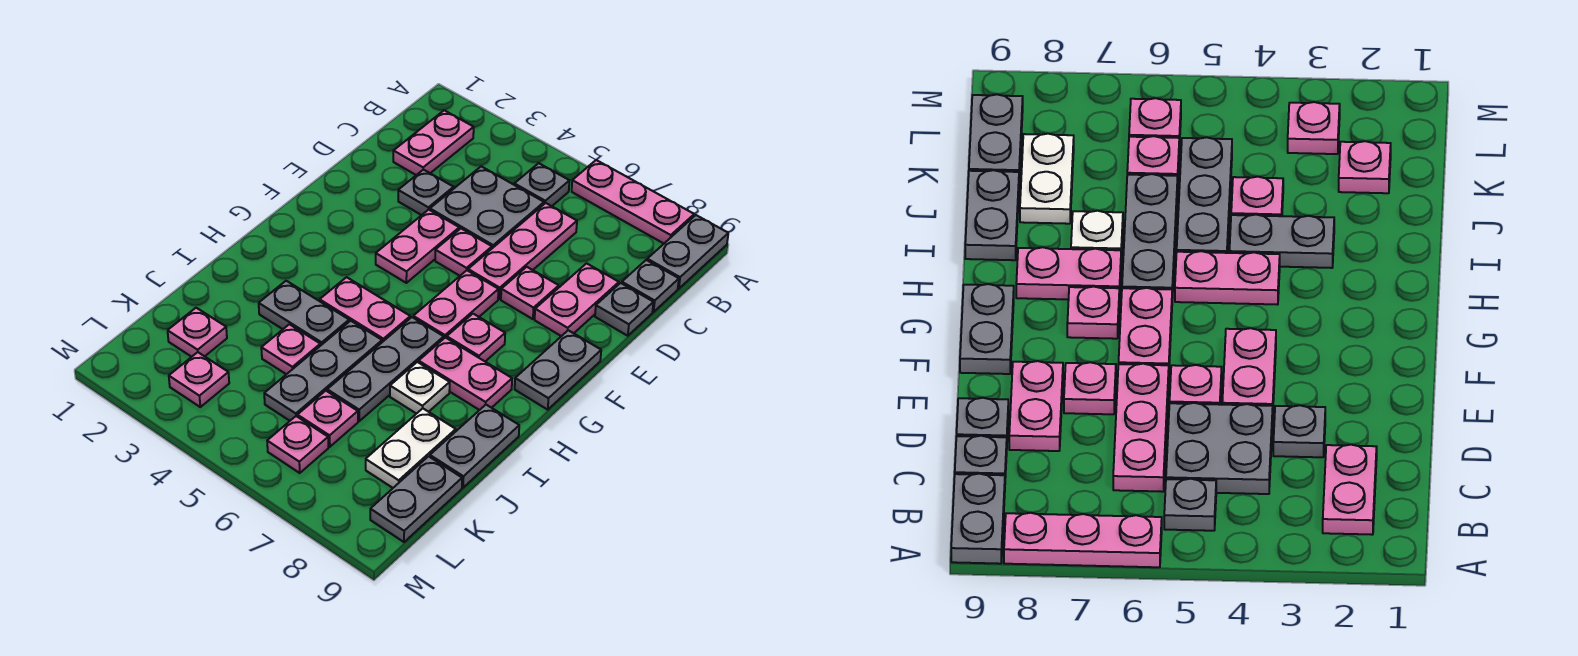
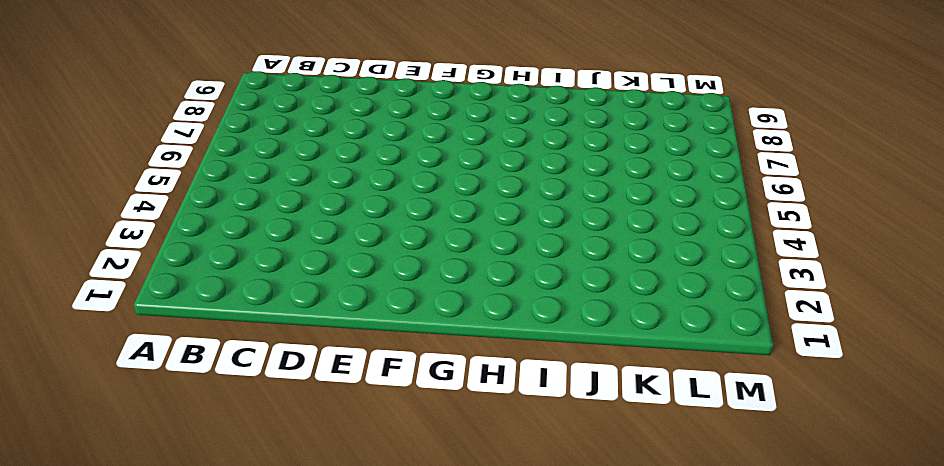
none -> pink plate A6:A8 level 1
none -> grey plate A9:B9 level 1
none -> pink plate B2:C2 level 1
none -> grey plate B5 level 1

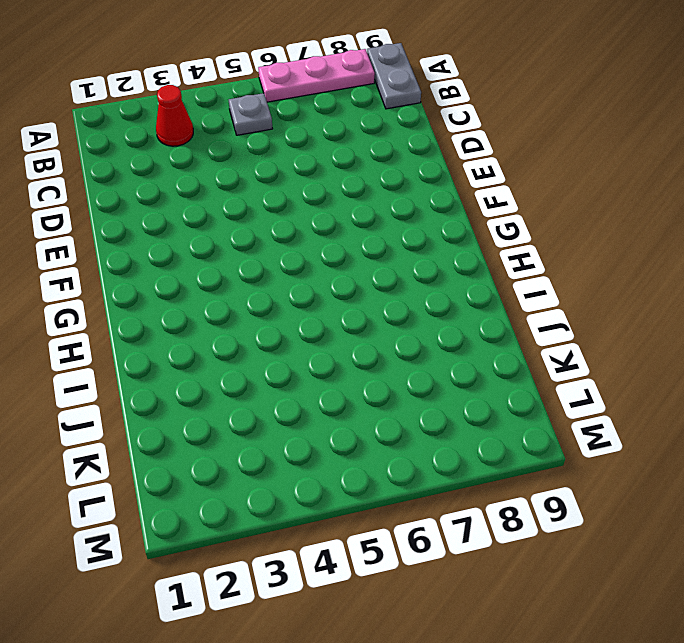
red cone B3 level 1 -> none
none -> pink plate B2:C2 level 1
none -> grey plate C4:D5 level 1
none -> pink plate C6:E6 level 1
none -> grey plate C9 level 1

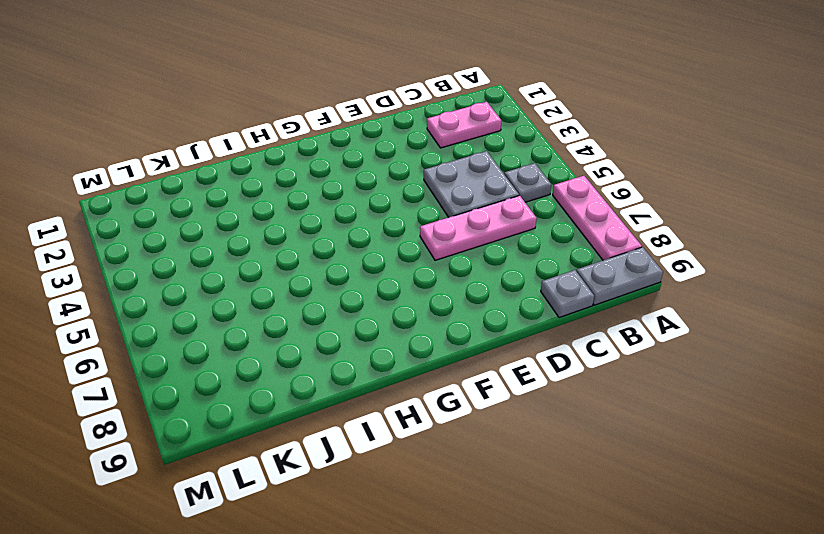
none -> grey plate D3 level 1
none -> pink plate D8:E8 level 1
none -> grey plate D9 level 1
none -> pink plate E4:F4 level 1

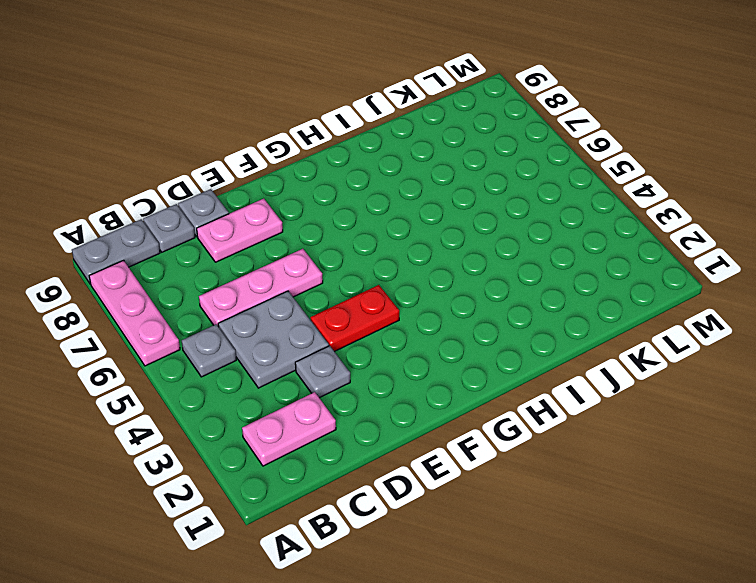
red plate E4:F4 level 1 -> pink plate E4:F4 level 1
none -> pink plate E5 level 1
none -> pink plate E7 level 1
none -> pink plate F6:G6 level 1
none -> grey plate F9:G9 level 1

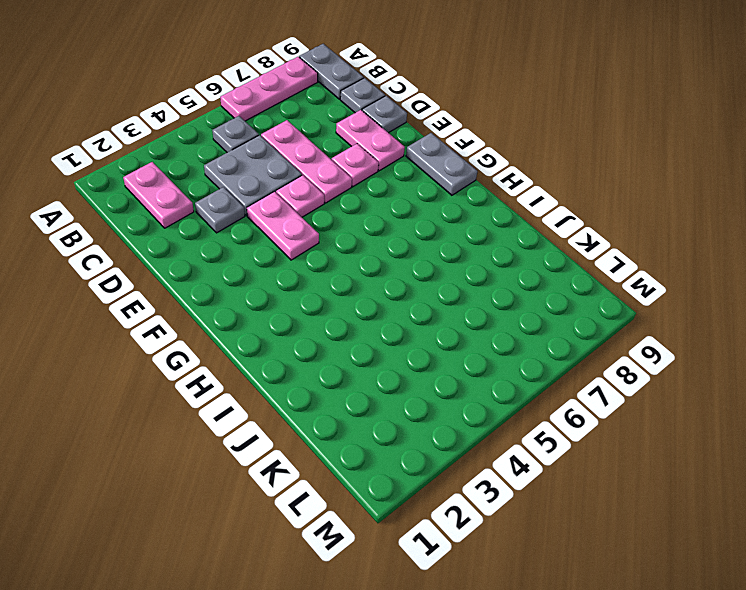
none -> pink plate F6:G6 level 1
none -> pink plate G7 level 1
none -> pink plate H4:H5 level 1
none -> grey plate H6:J6 level 1

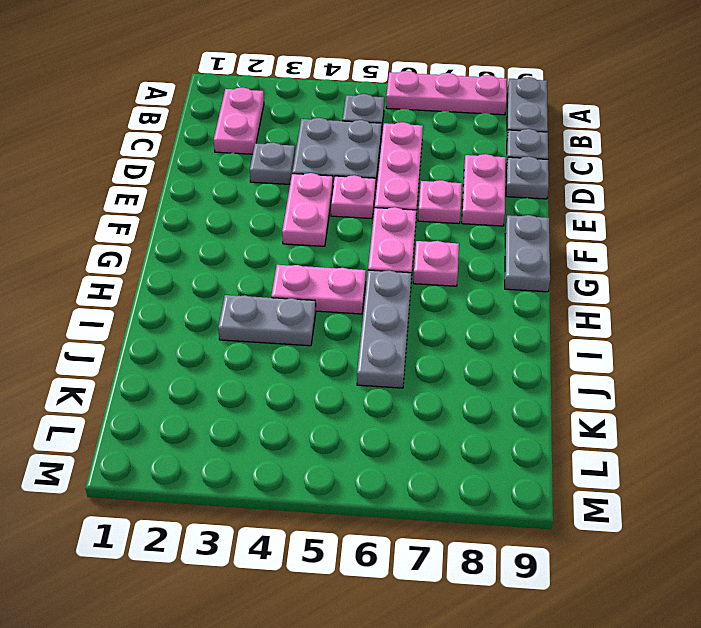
none -> pink plate H7:H8 level 1
none -> grey plate I5:K5 level 1
none -> white plate I7 level 1
none -> grey plate I9:J9 level 1

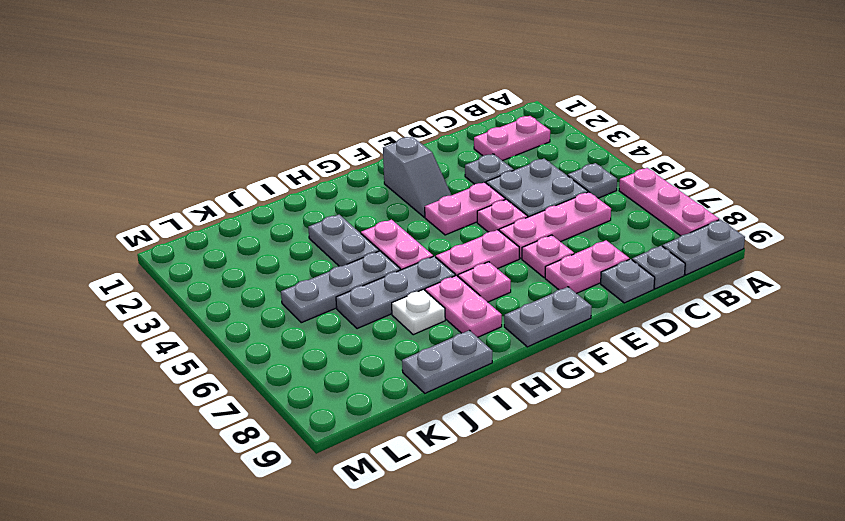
grey slope F2:F3 level 1 top 2 -> none
none -> pink plate J4 level 1
none -> white plate J8:K8 level 1
none -> pink plate K2 level 1
none -> pink plate K6 level 1

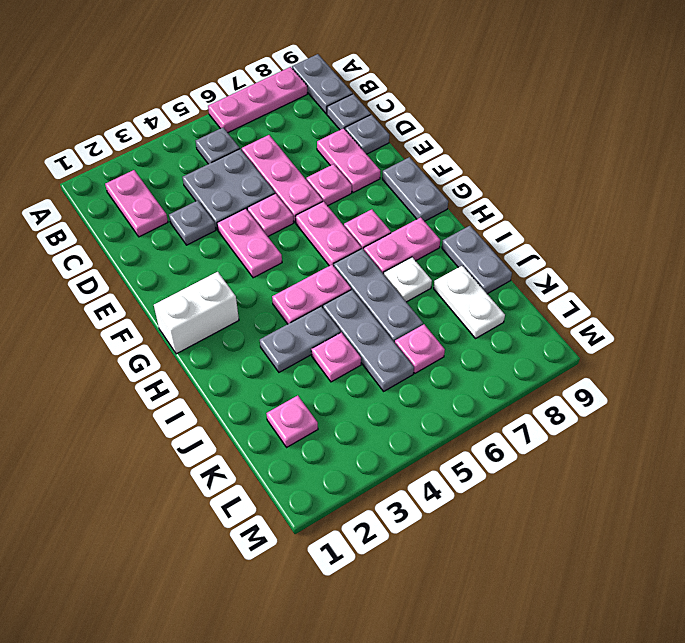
white brick G1:G2 level 1 -> none
none -> grey plate K9:L9 level 1
none -> pink plate L3 level 1
none -> pink plate L6 level 1

